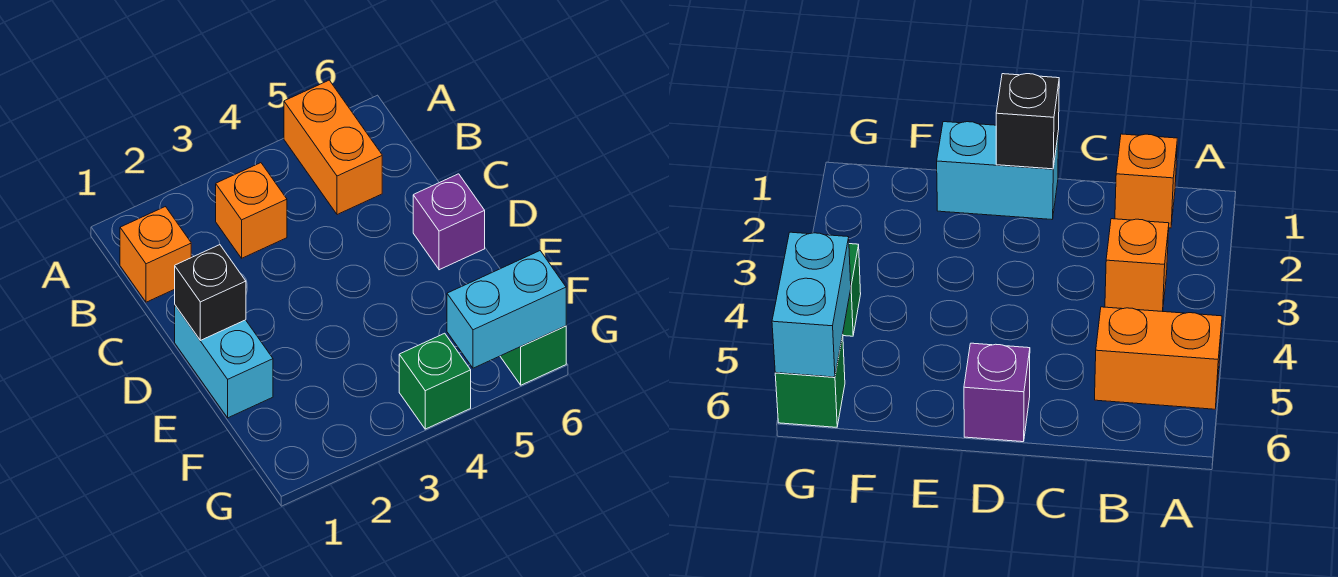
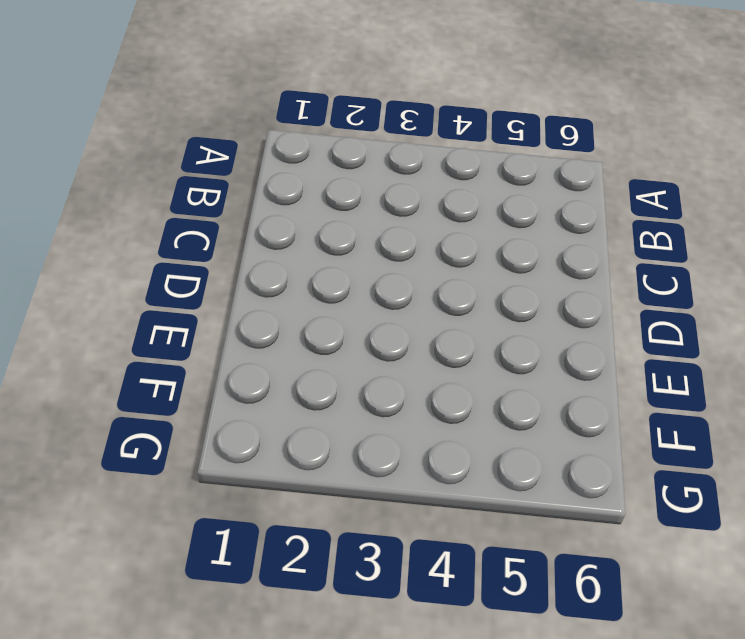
none -> orange brick A5:B5 level 1
none -> orange brick B1 level 1

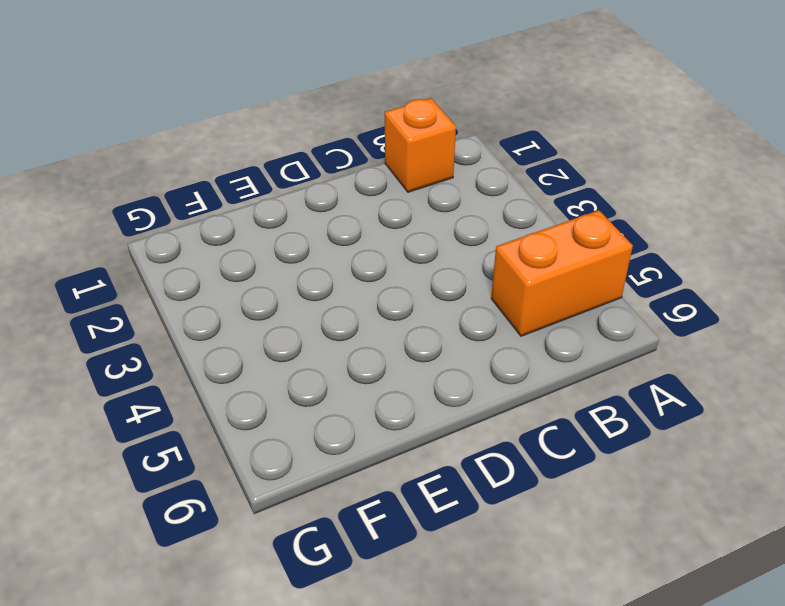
none -> orange brick B3 level 1
none -> cyan brick D1:E1 level 1

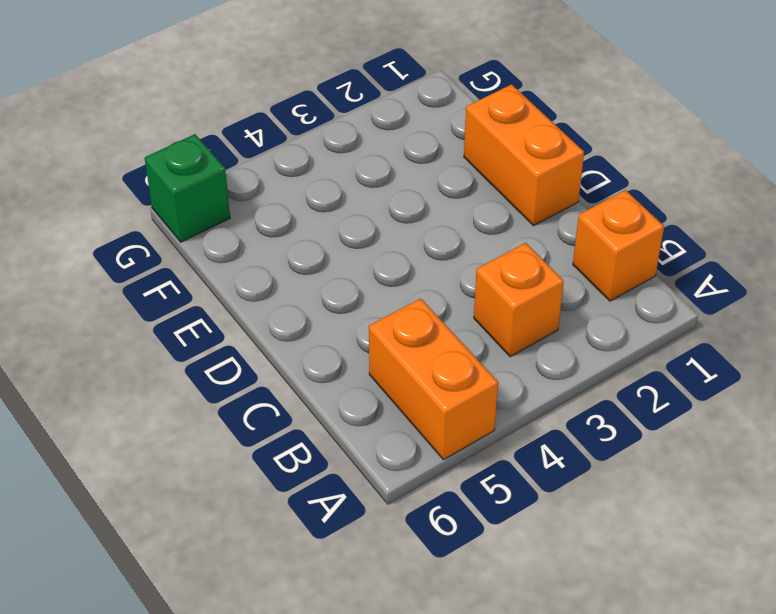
orange brick D1:E1 level 1 -> cyan brick D1:E1 level 1
none -> purple brick D6 level 1
none -> green brick G4 level 1

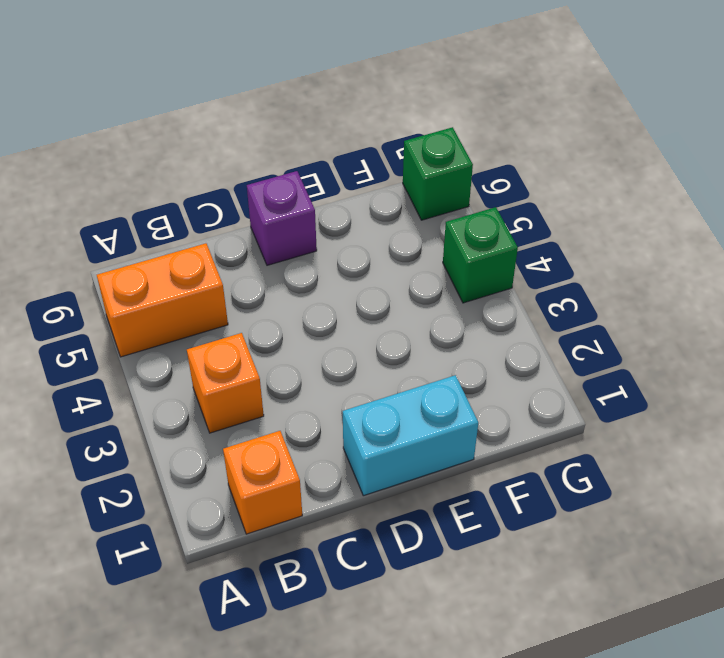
none -> black brick D1 level 2
none -> cyan brick G5:G6 level 2

